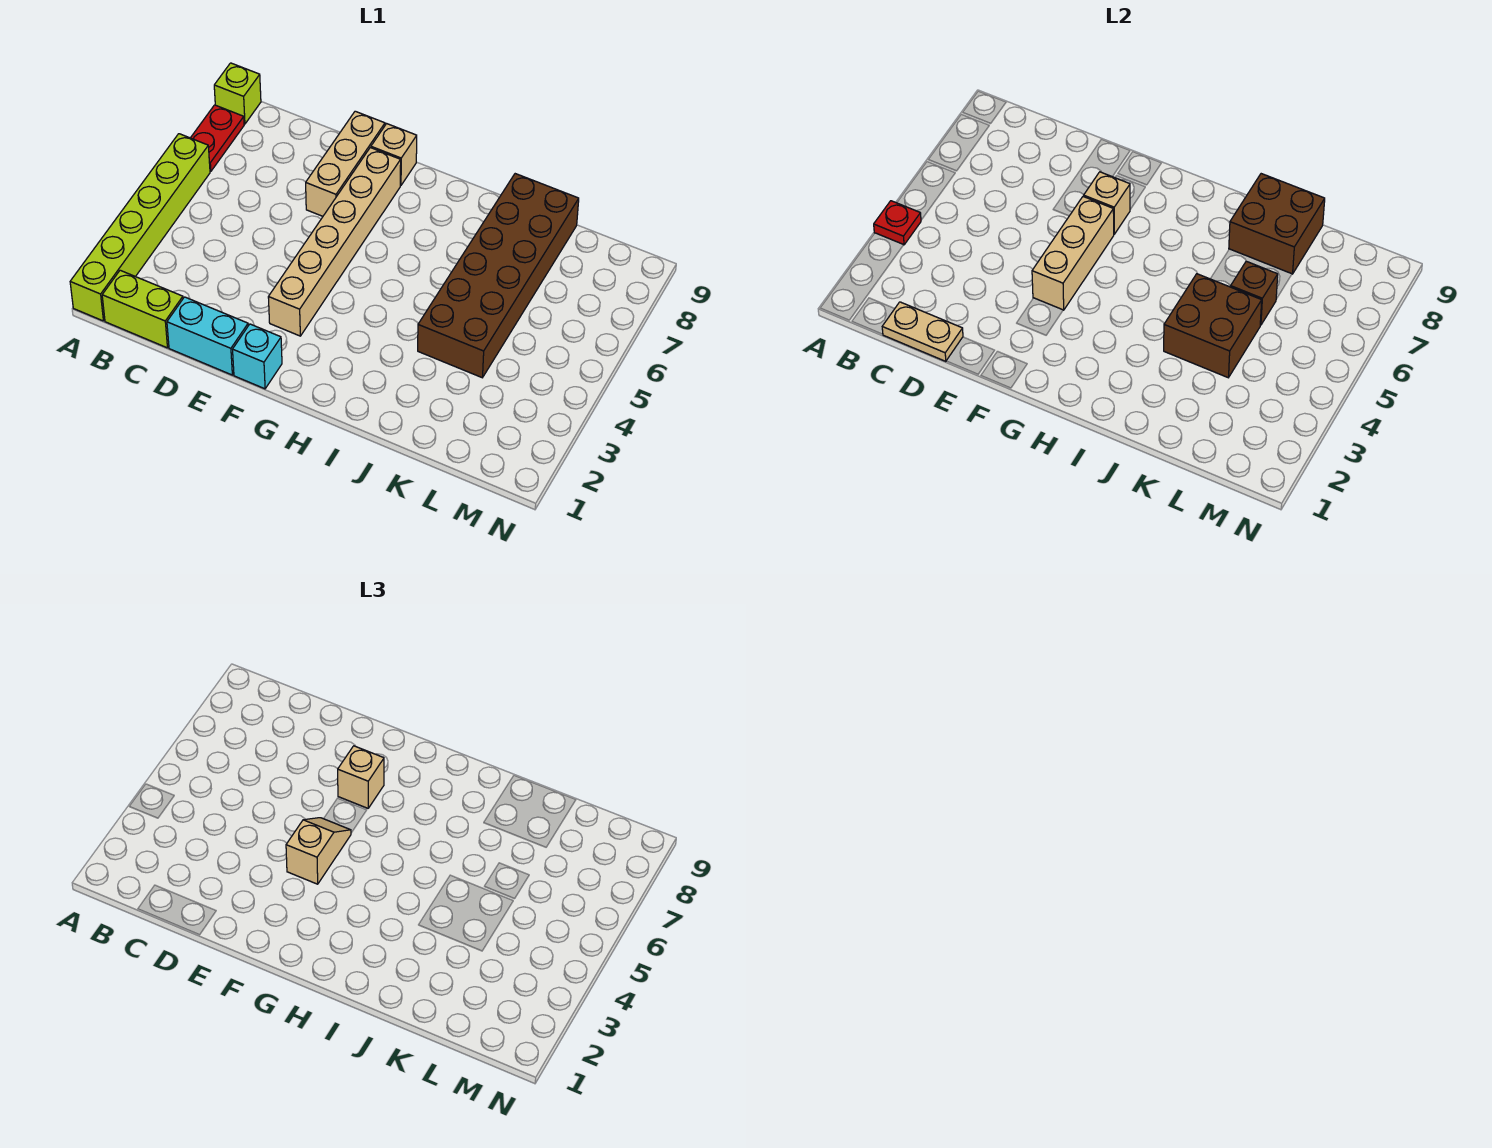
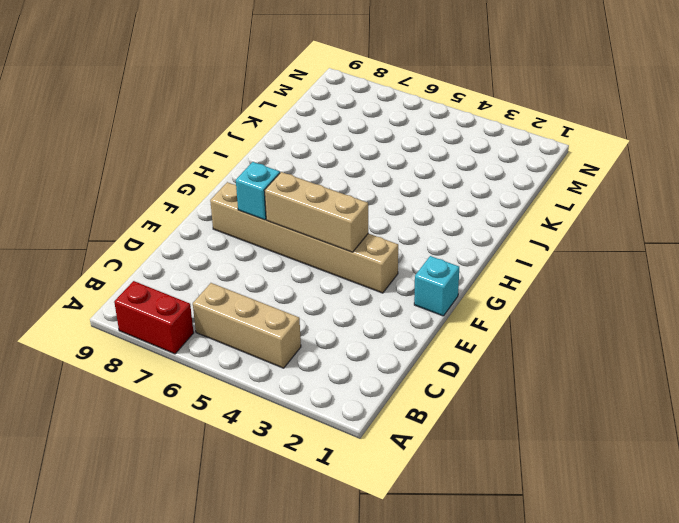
red brick A7:A8 level 1 -> red plate A7:A8 level 1
tan brick B4:B6 level 1 -> tan brick E7:E9 level 1
cyan brick F7 level 2 -> tan brick F7 level 2
none -> lime brick A1:A6 level 1
none -> lime brick A9 level 1
none -> lime brick B1:C1 level 1

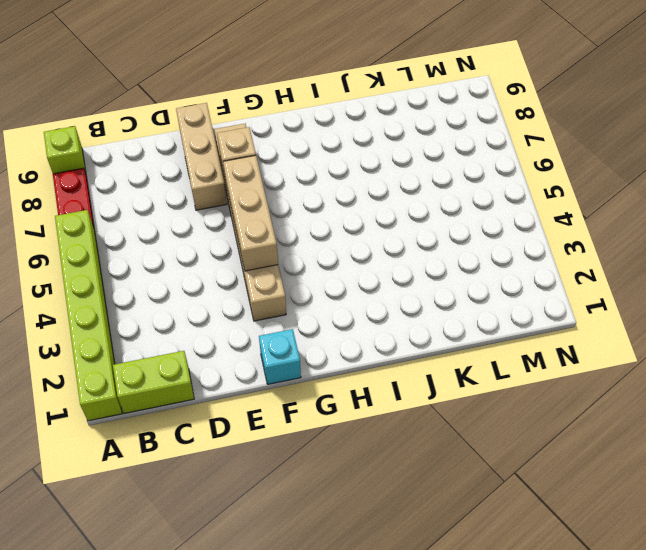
none -> cyan brick D1:E1 level 1
none -> tan brick F9 level 1
none -> brown brick J4:K9 level 1

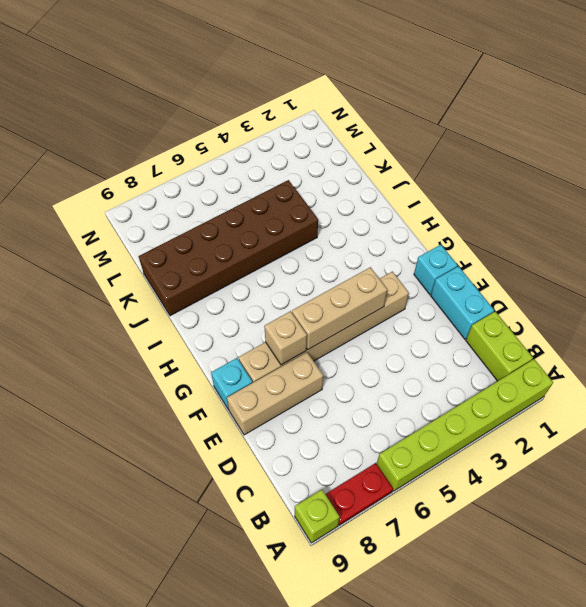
cyan brick F9 level 1 -> tan brick F9 level 1
none -> red plate A4 level 2
none -> tan plate C1:D1 level 2
none -> brown brick J4:K5 level 2

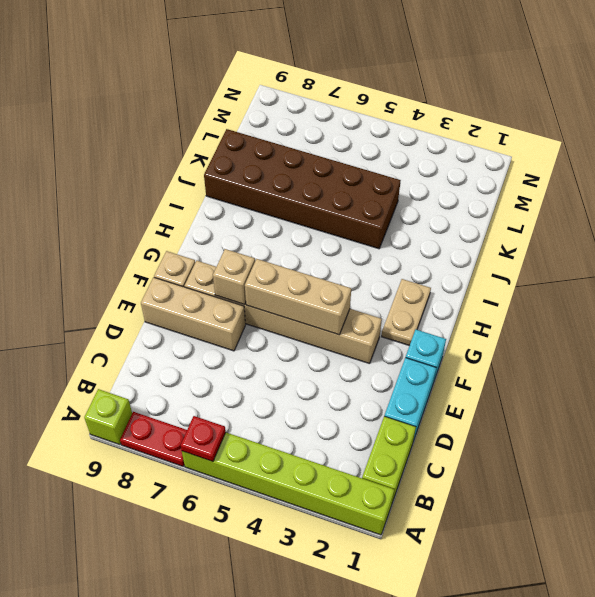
red plate A6 level 2 -> red plate A4 level 2
tan plate G2:H2 level 1 -> tan plate C1:D1 level 2
none -> brown brick J4:K5 level 2
none -> brown brick J8:K9 level 2
none -> brown brick K6 level 2

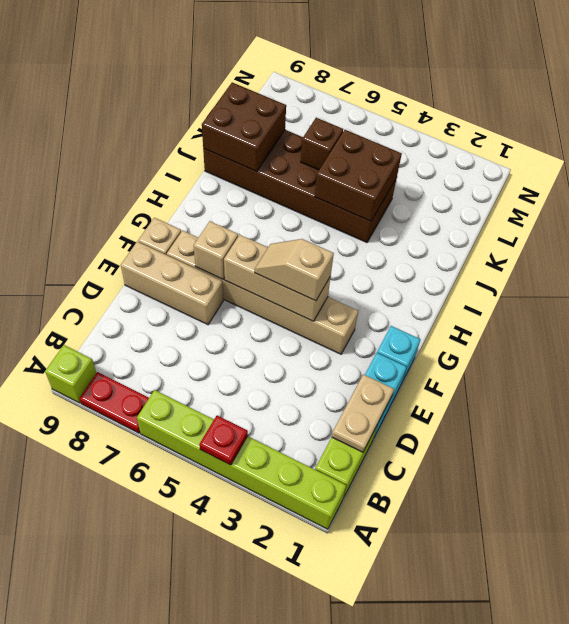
none -> tan brick F7 level 3

